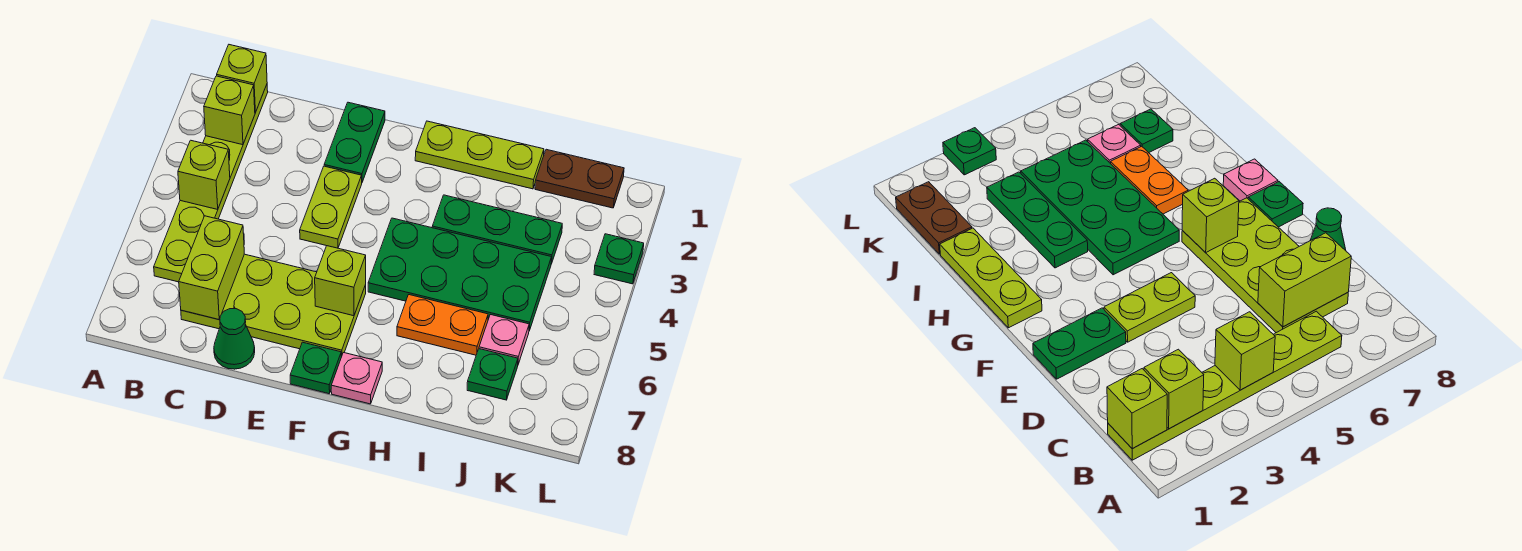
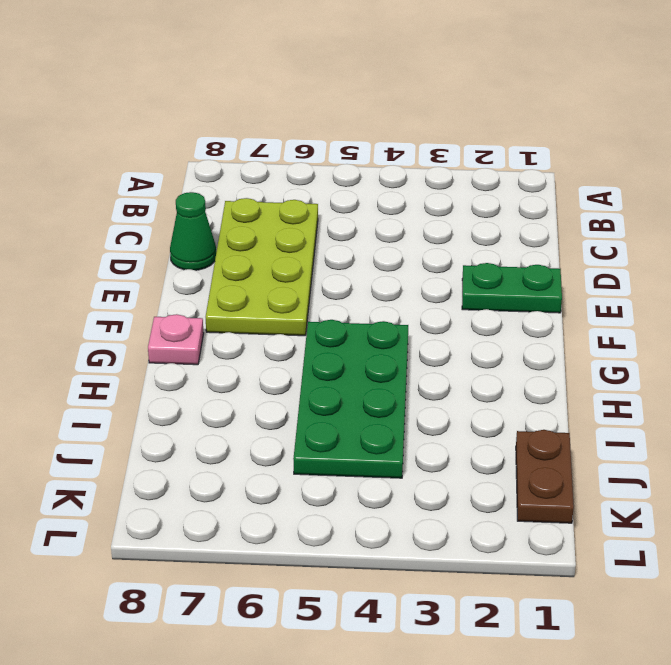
none -> lime plate B1:B6 level 1
none -> lime plate E3:E4 level 1
none -> green plate F8 level 1

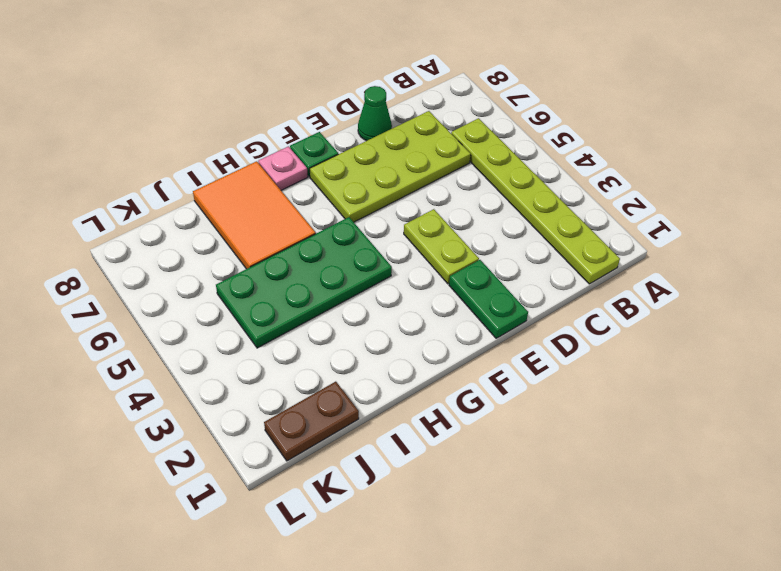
orange tile H6:I8 level 1 -> orange plate H6:I6 level 1
none -> lime plate G1:I1 level 1
none -> green plate H3:J3 level 1
none -> pink plate J6 level 1

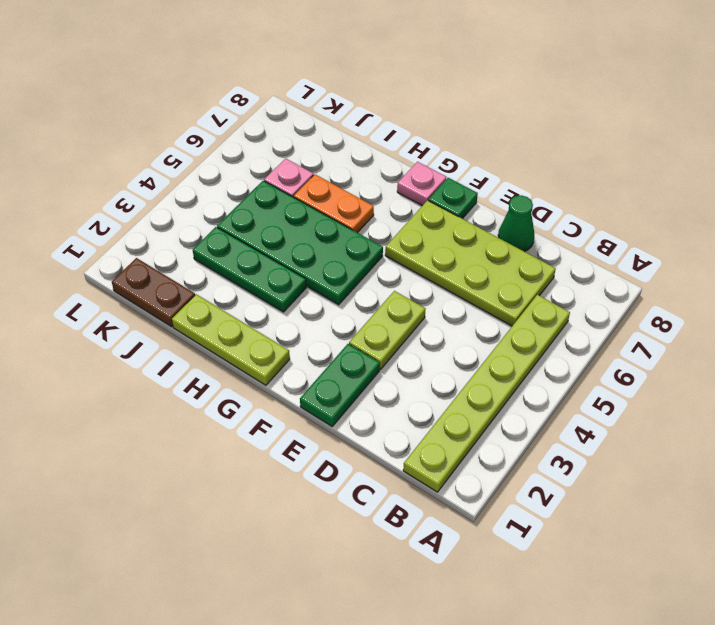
none -> green plate J7 level 1
none -> green plate L3 level 1
none -> lime brick B1 level 2

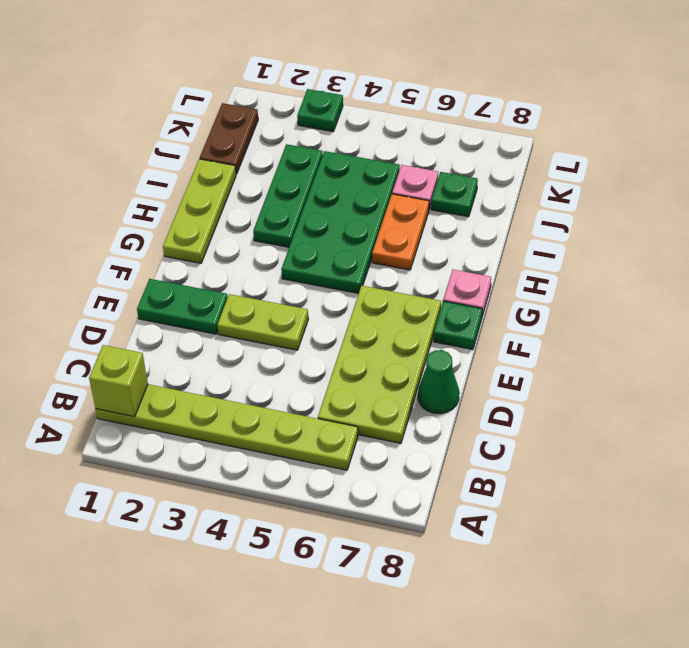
none -> lime brick B2 level 2
none -> lime brick B4 level 2
none -> lime brick C6:C7 level 2

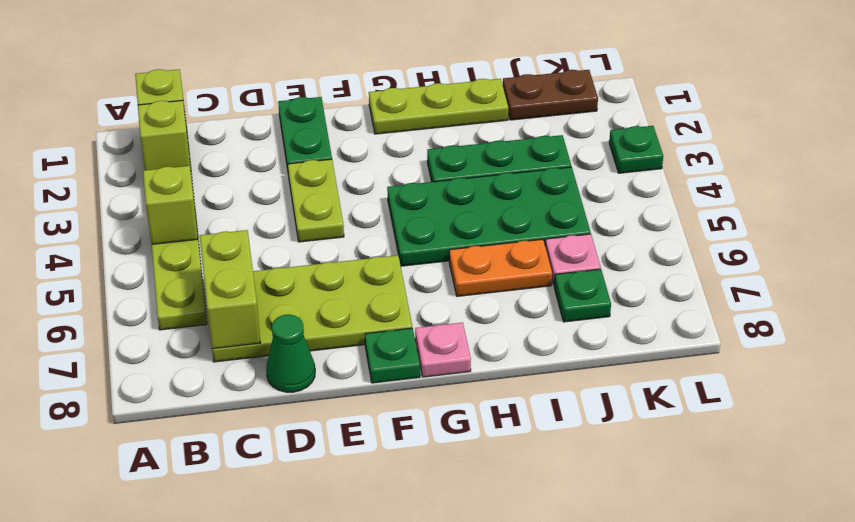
none -> lime brick F6 level 2

